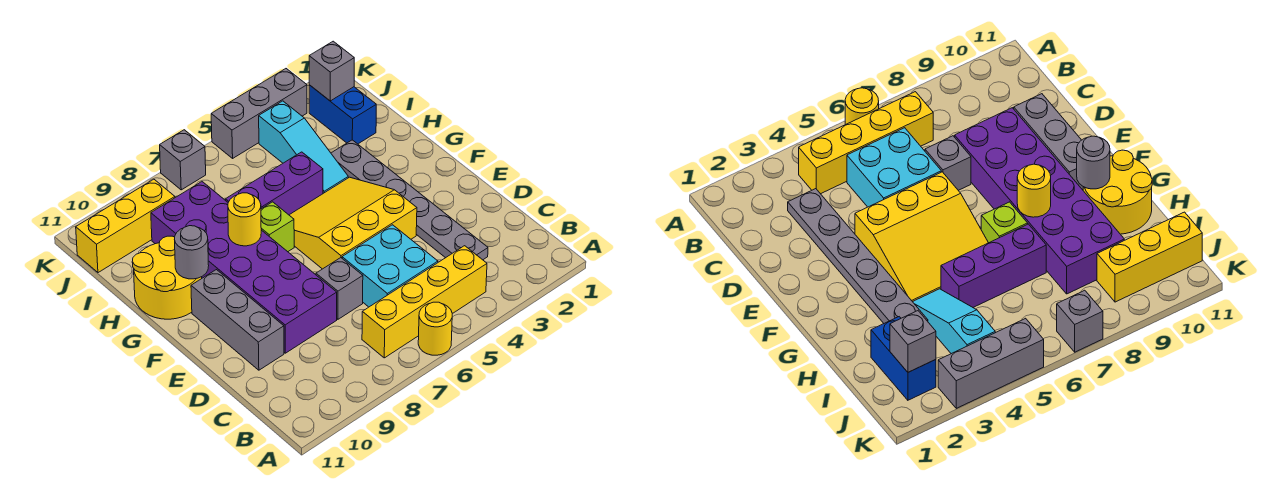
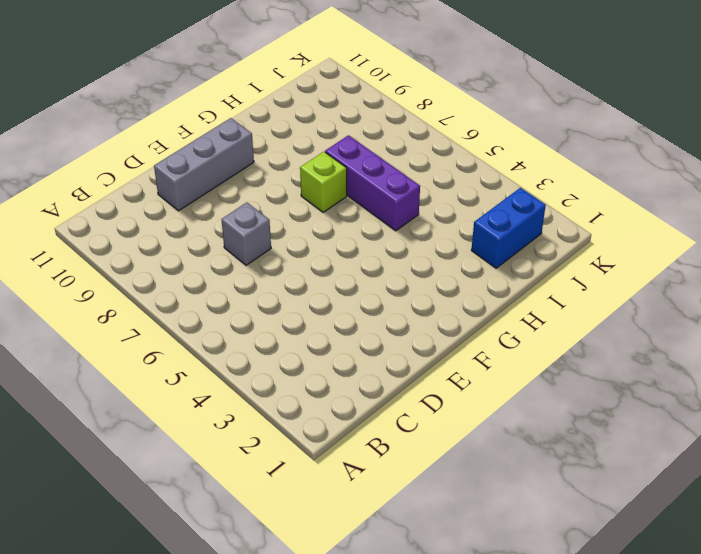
none -> yellow round brick A6 level 1
none -> yellow brick B4:B7 level 1
none -> grey plate C3:H3 level 1

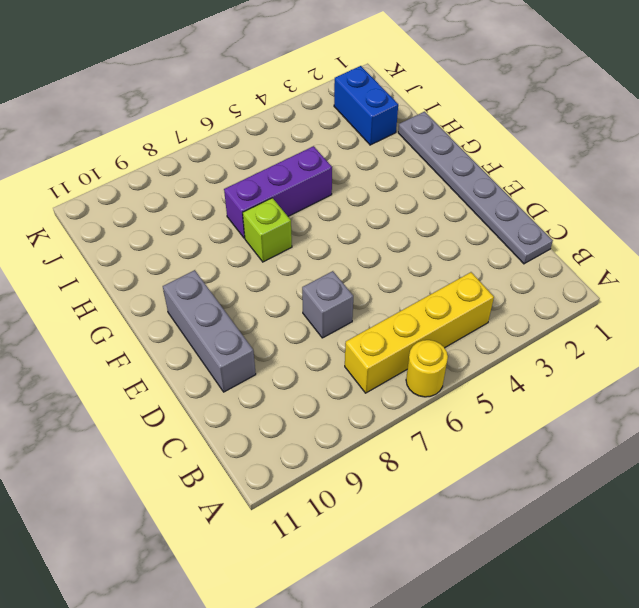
grey plate C1:H1 level 1 -> grey plate C3:H3 level 1
none -> cyan brick C5:D6 level 1
none -> purple brick D8:I9 level 1
none -> yellow slope E4:G6 level 1 top E

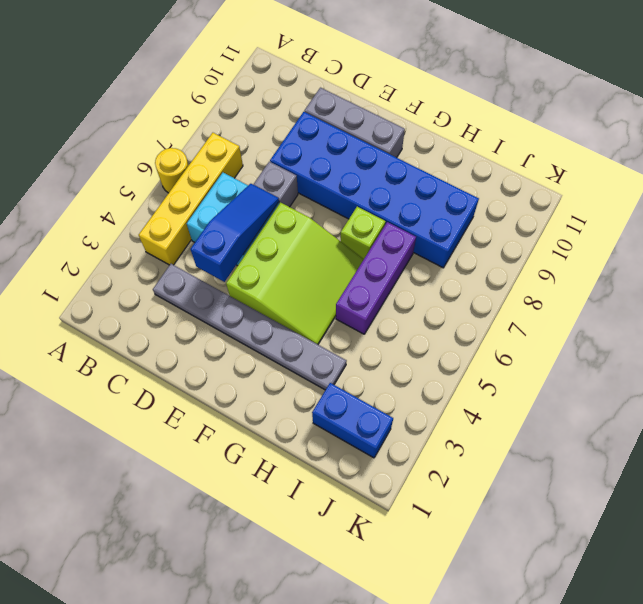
blue slope D4:D6 level 2 top 4 -> none
blue brick D8:I9 level 1 -> purple brick D8:I9 level 1
lime slope E4:G6 level 1 top E -> yellow slope E4:G6 level 1 top E
none -> yellow round brick G10:H11 level 1
none -> cyan slope H4:J4 level 1 top J
none -> yellow brick J9:J11 level 1

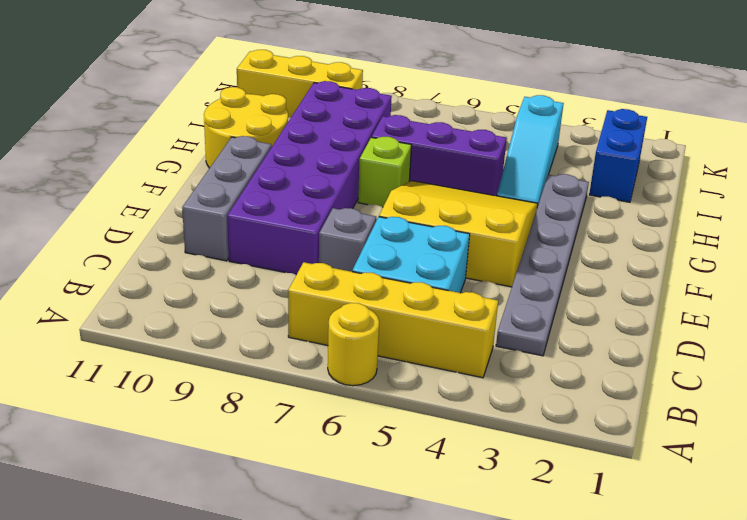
none -> grey brick K3:K5 level 1
none -> grey brick K7 level 1
none -> yellow round brick G8 level 2

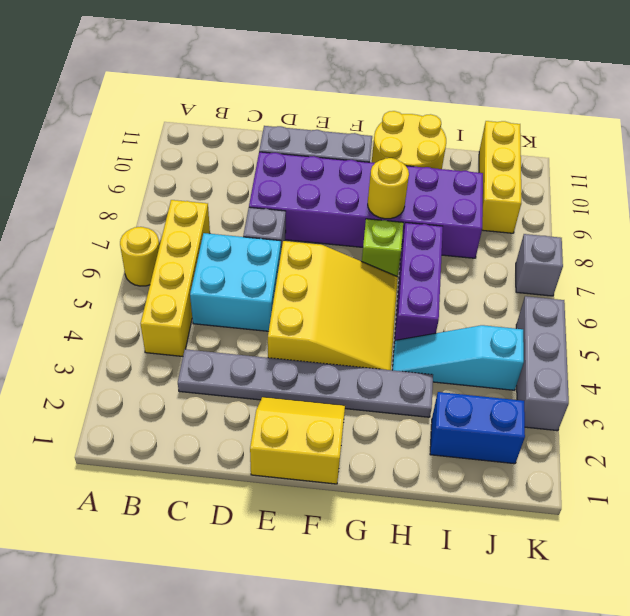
yellow slope E1:F2 level 1 top 1 -> none
none -> grey round brick G10 level 2
none -> grey brick J2 level 2

